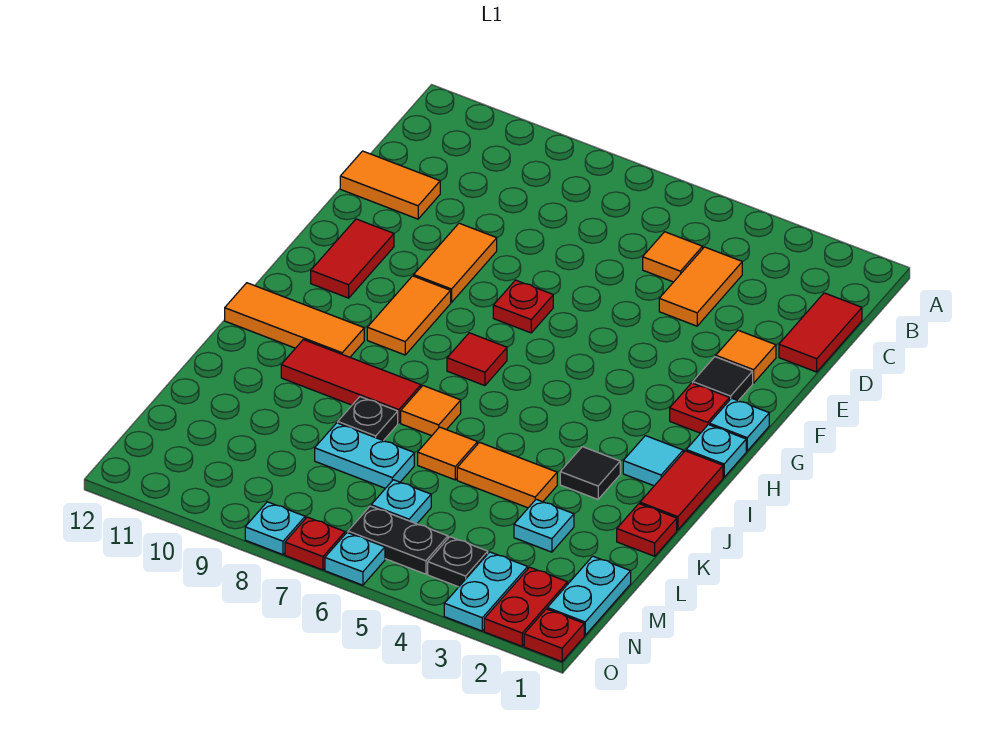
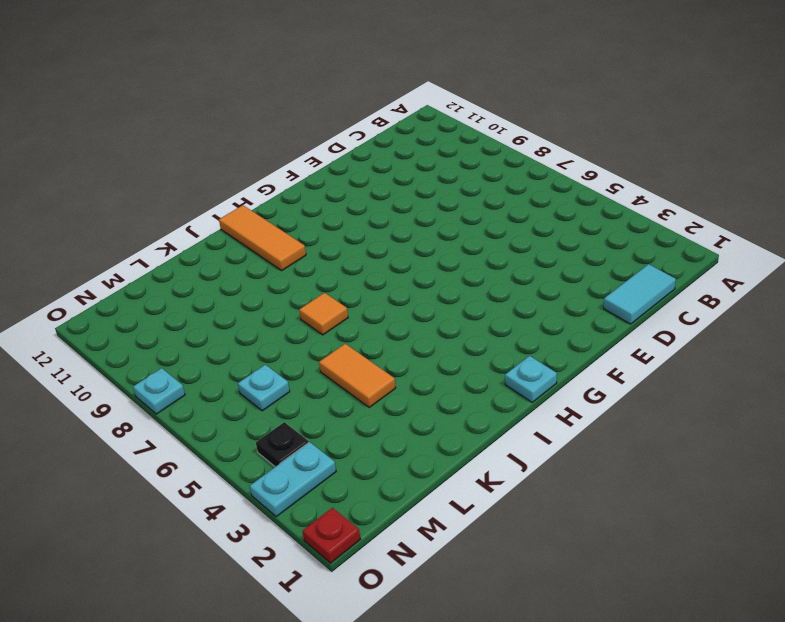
cyan tile C1:D1 level 1 -> red tile C1:D1 level 1
none -> orange tile C4:D4 level 1
none -> orange tile C5 level 1
none -> orange tile D11:D12 level 1
none -> orange tile E2 level 1

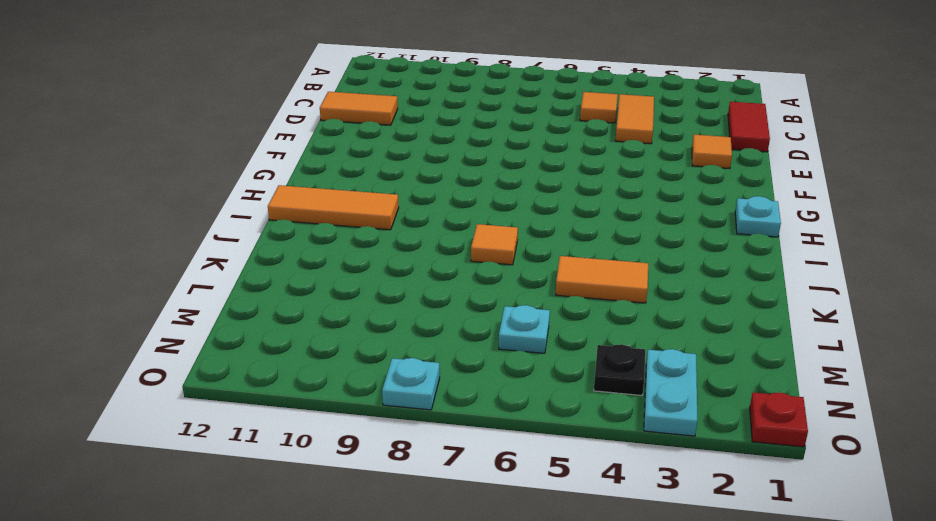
none -> orange tile E9:F9 level 1
none -> black tile F2 level 1
none -> red plate F7 level 1
none -> red tile F11:G11 level 1

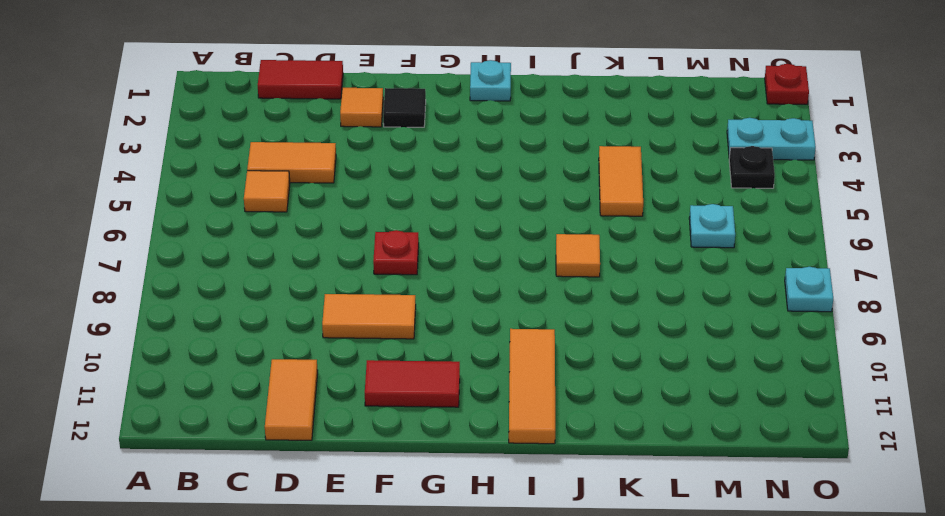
none -> cyan plate G1 level 1
none -> red plate G2 level 1
none -> orange tile G9:H9 level 1
none -> red tile H7 level 1

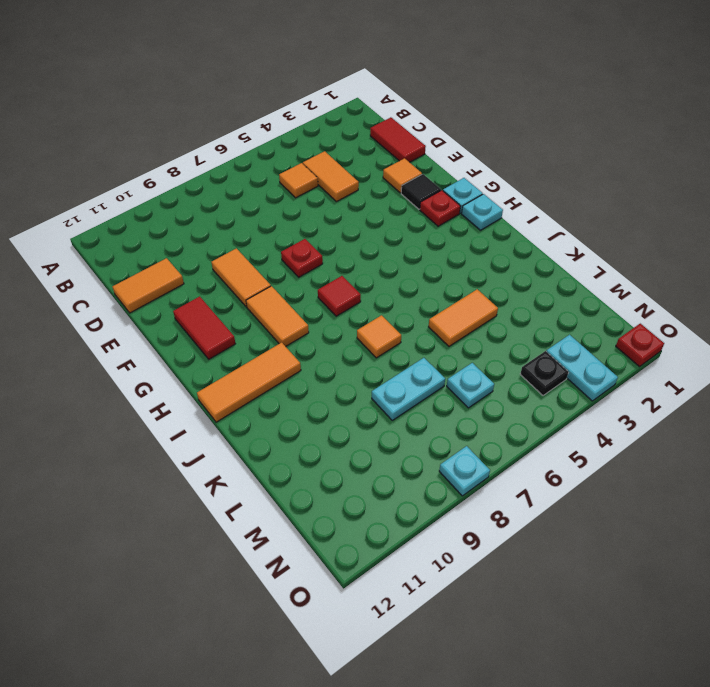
none -> red tile I1:J1 level 1
none -> cyan tile I2 level 1
none -> black tile J3 level 1
none -> red tile J8:J10 level 1

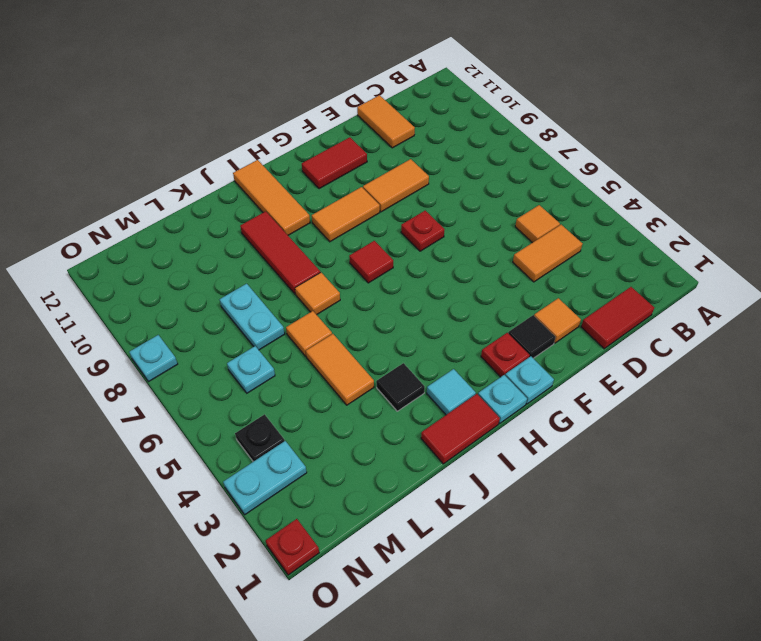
none -> red plate K1 level 1
none -> black plate K8 level 1
none -> cyan plate L3 level 1
none -> cyan plate M1:N1 level 1

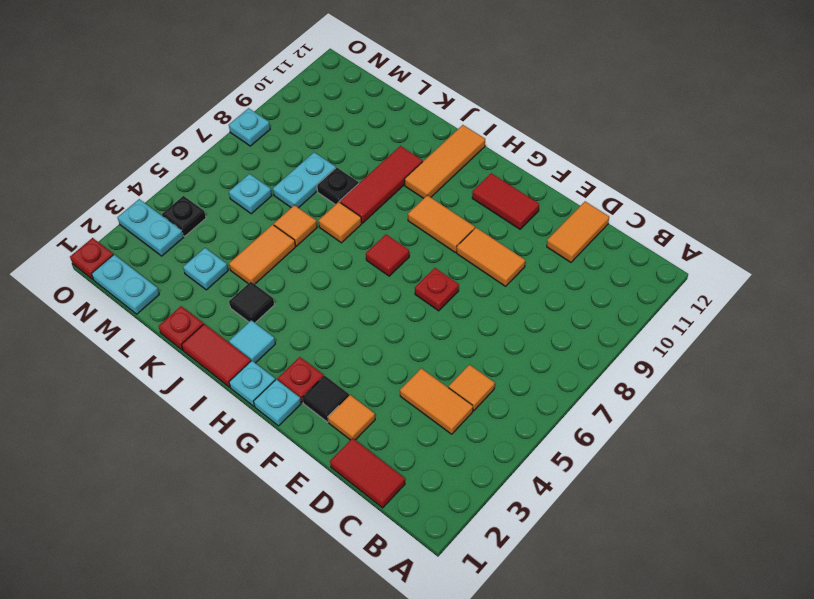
none -> red plate N2:O2 level 1
none -> black plate N5:N6 level 1
none -> cyan plate O6 level 1
none -> red plate O7 level 1

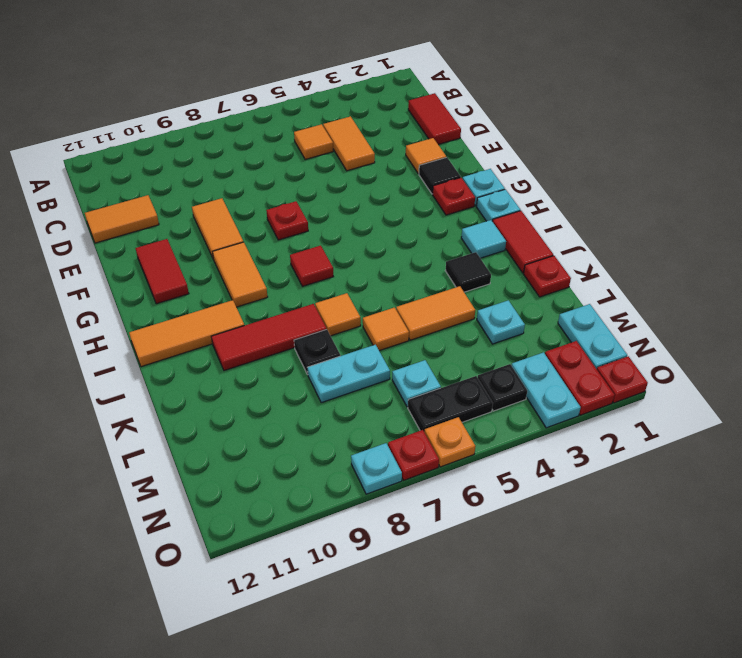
orange plate O6 level 1 -> cyan plate O6 level 1

